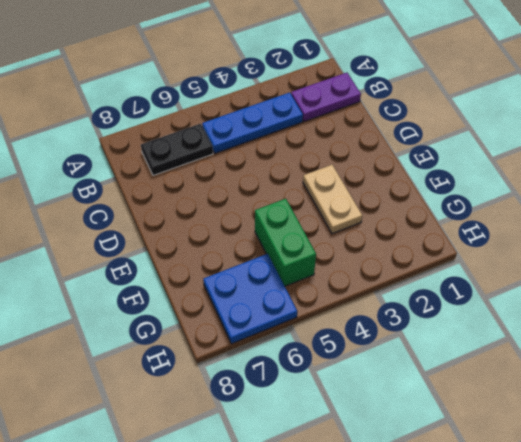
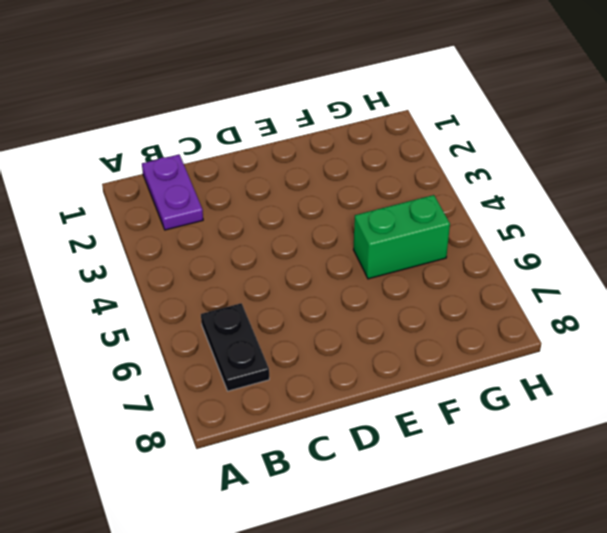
none -> blue plate B3:B5 level 1
none -> tan plate E3:F3 level 1

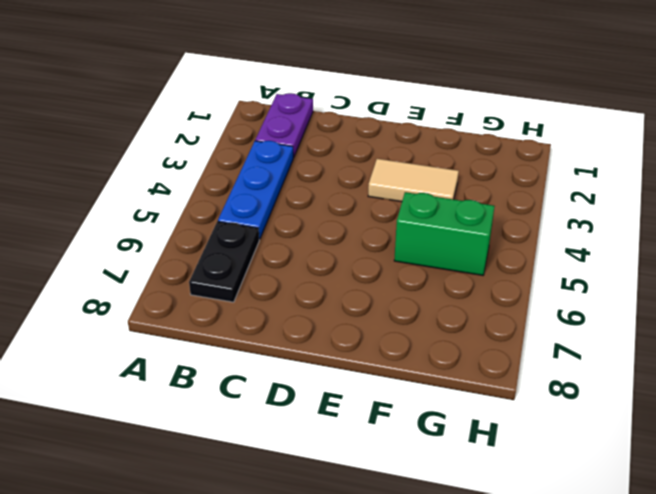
tan tile E3:F3 level 1 -> tan plate E3:F3 level 1
none -> blue plate G6:H7 level 1

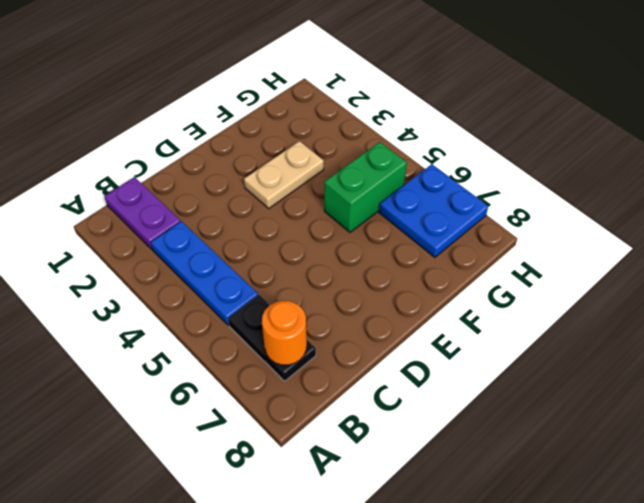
orange round brick B7 level 2 -> none

